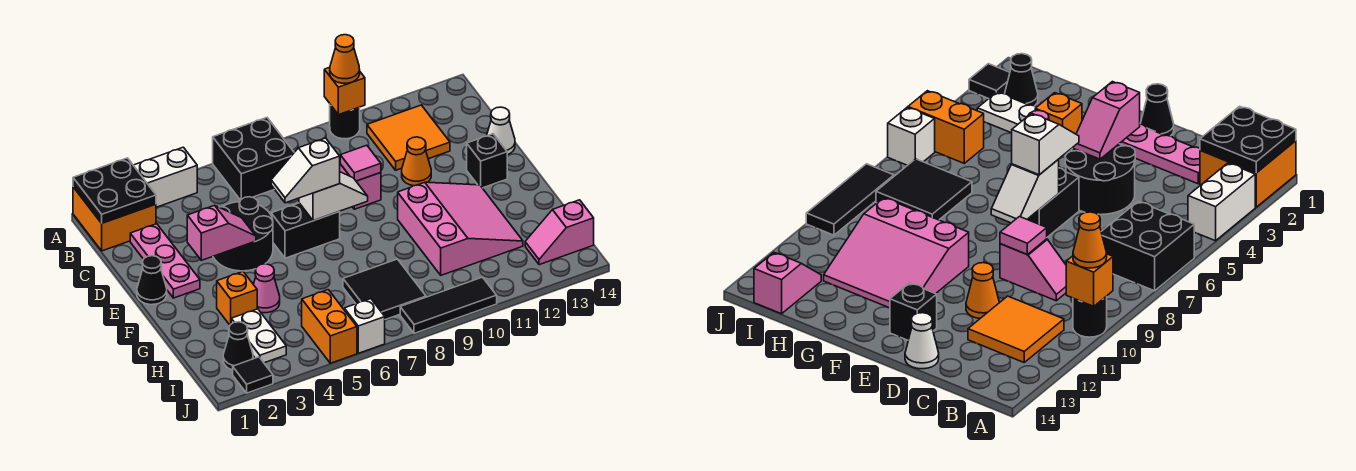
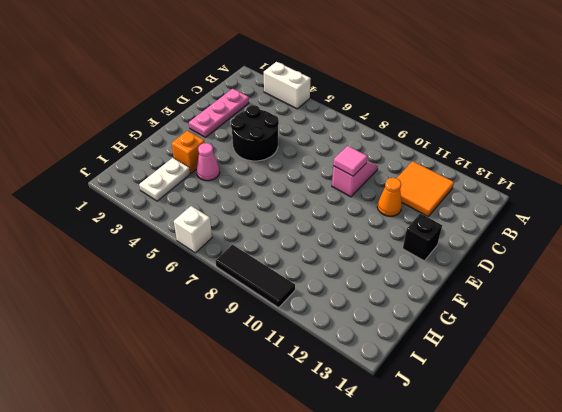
none -> orange brick A1:B2 level 1
none -> black brick A6:B7 level 1
none -> black round brick A10 level 1
none -> white cone D14 level 1

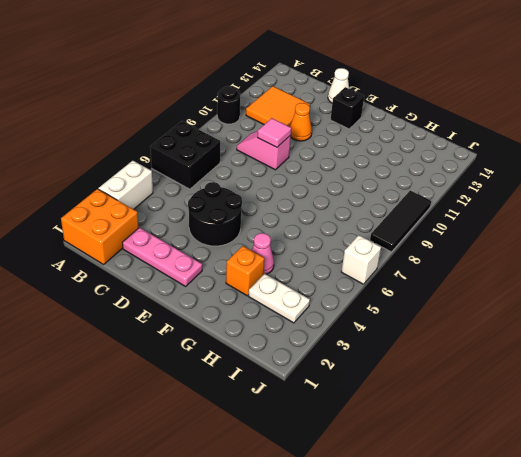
none -> black cone E1 level 1
none -> black brick E6:E7 level 1
none -> pink slope F10:H12 level 1 top 10
none -> black tile H7:I8 level 1

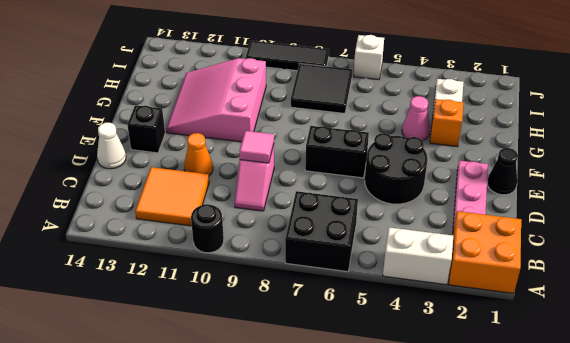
none -> black cone I2 level 1
none -> orange brick I5:J5 level 1
none -> pink slope I13:I14 level 1 top 14
none -> black tile J2 level 1

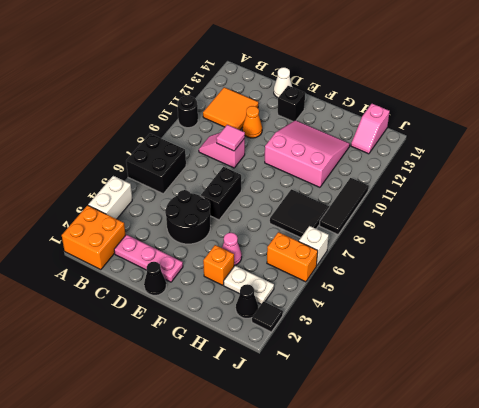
none -> black plate A1:B2 level 2
none -> orange brick A10 level 2
none -> pink slope E3:E4 level 2 top 3
none -> white slope E7:E8 level 2 top 7

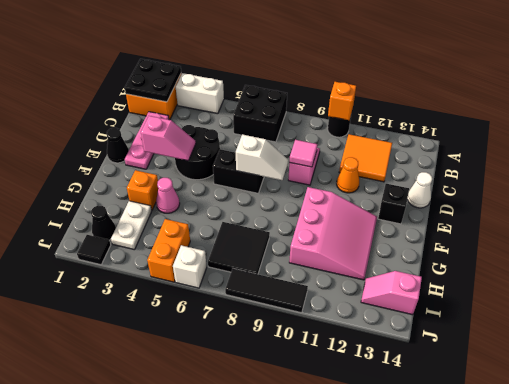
none -> orange cone A10 level 3
none -> white slope E6:E7 level 3 top 7

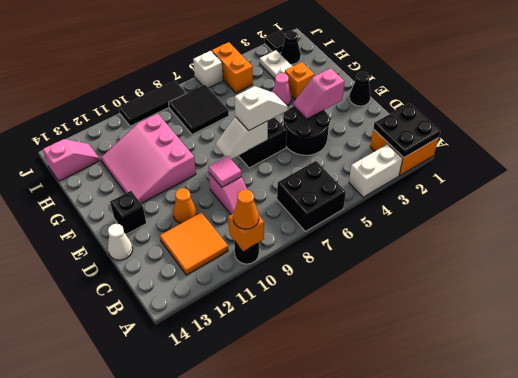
none -> pink plate C2:E2 level 1

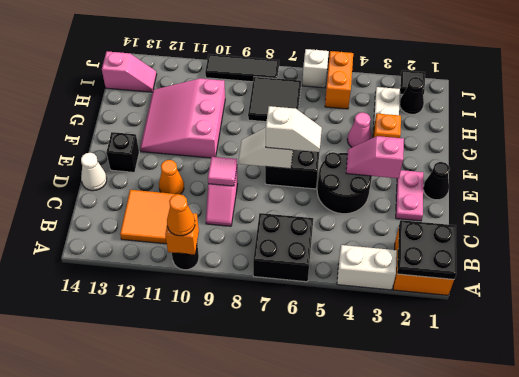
pink plate D2:E2 level 1 -> pink plate C2:E2 level 1

